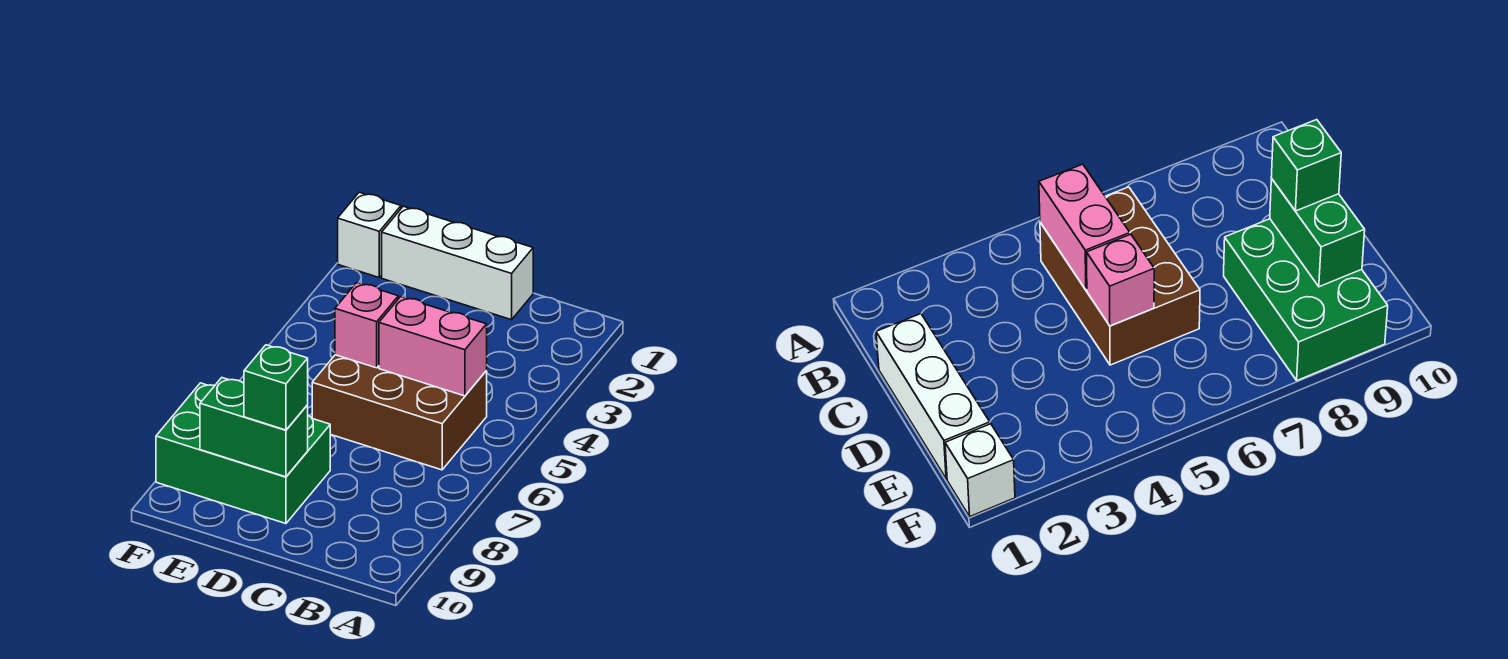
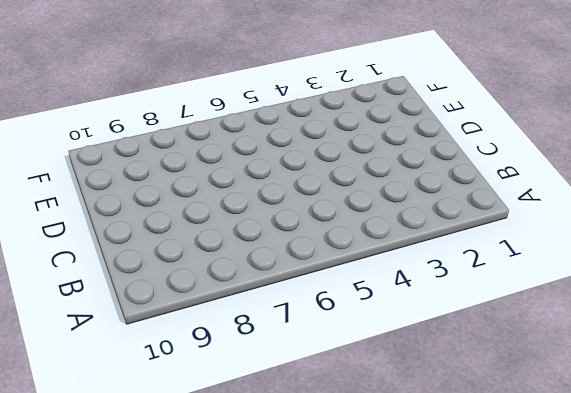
none -> brown brick B5:D6 level 1
none -> white brick C1:E1 level 1

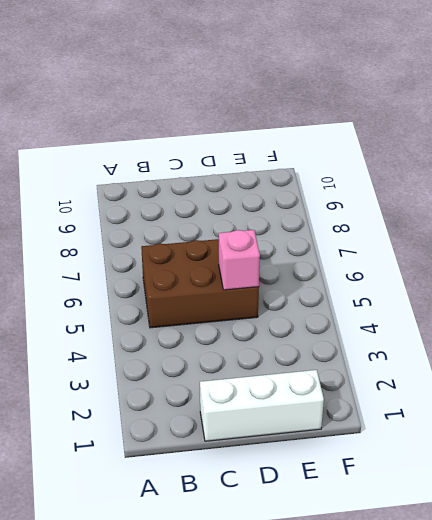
none -> green brick D8:F9 level 1
none -> white brick F1 level 1

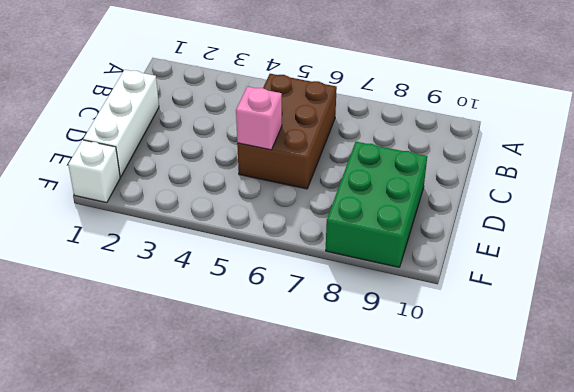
none -> pink brick B5:C5 level 2
none -> green brick D9:E9 level 2

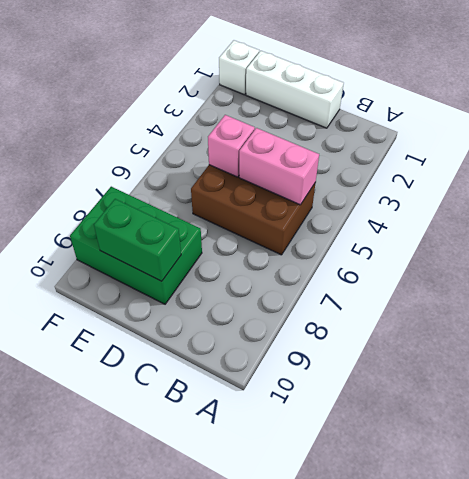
none -> green brick D9 level 3

